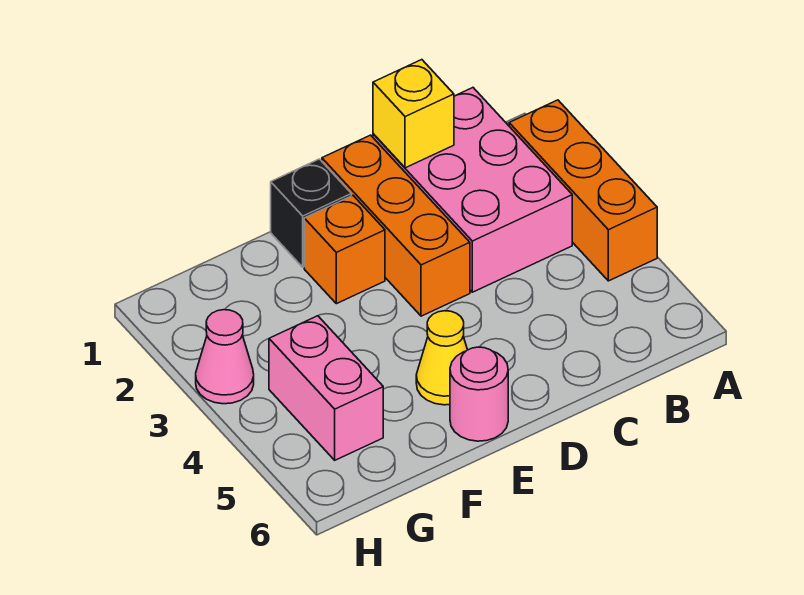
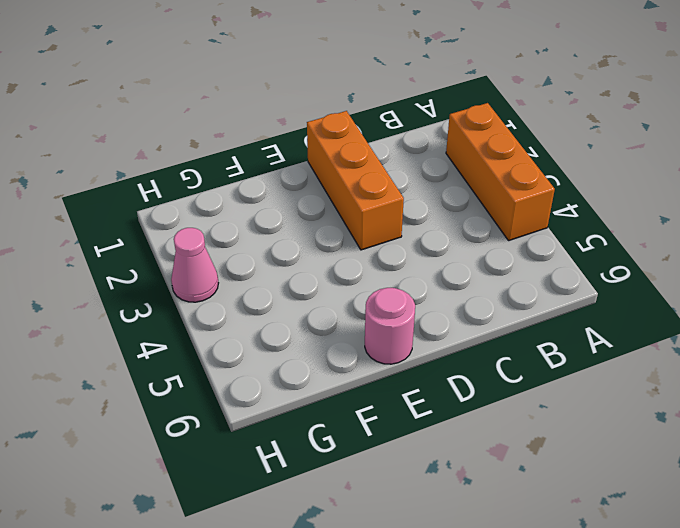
none -> pink brick B1:C3 level 1
none -> black brick E1 level 1

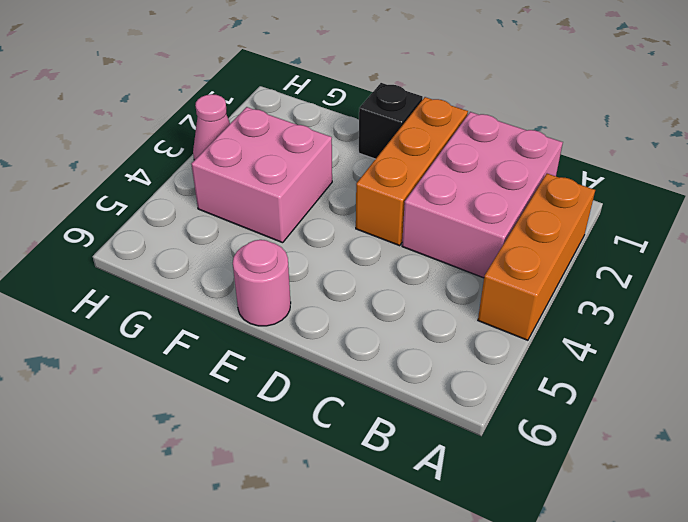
pink brick F3:G4 level 1 -> pink brick G4:G5 level 1
none -> orange brick E2 level 1
none -> yellow cone E5 level 1

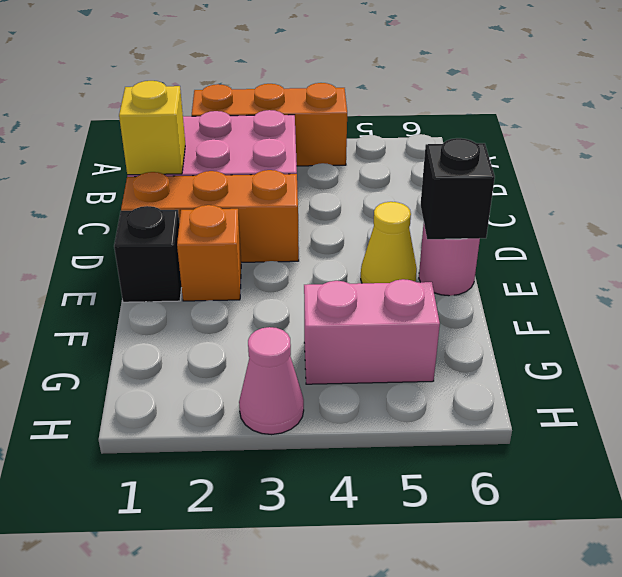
black brick E6 level 2 -> none

